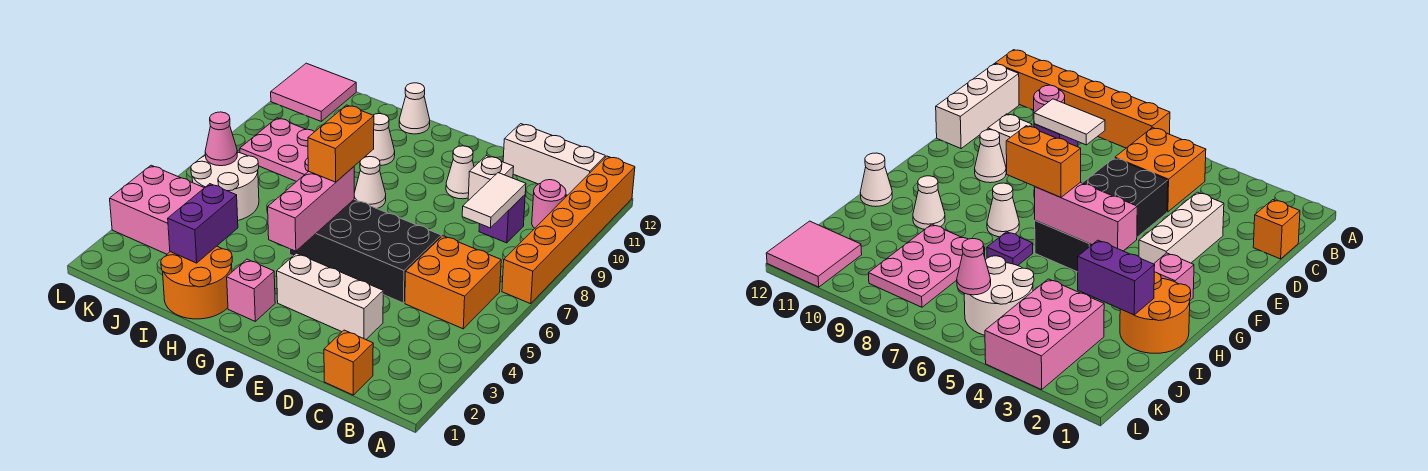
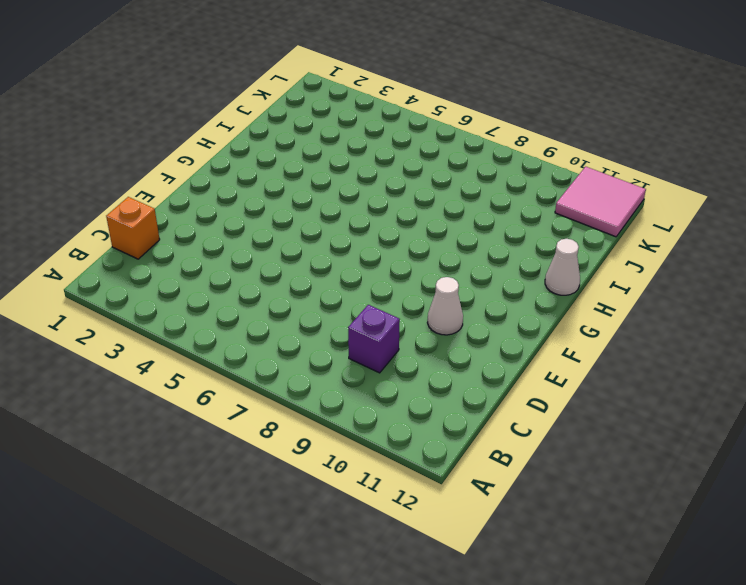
none -> orange brick A7:A12 level 1
none -> orange brick B5:C6 level 1
none -> pink round brick B10 level 1

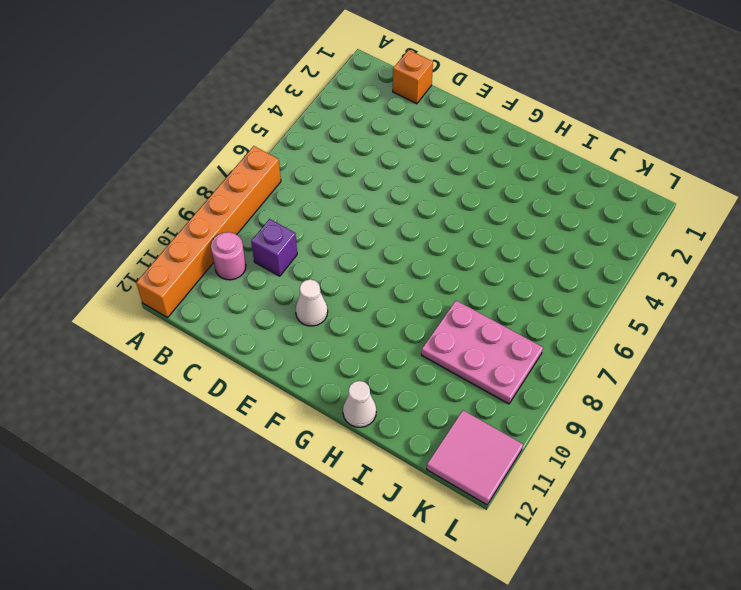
none -> orange brick B5:C6 level 1
none -> white brick B12:D12 level 1
none -> white brick D3:F3 level 1

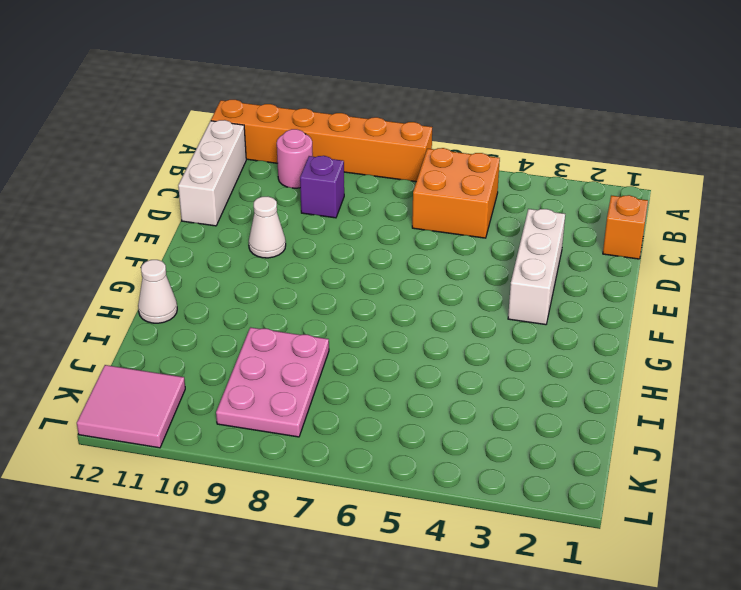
none -> black brick D5:G6 level 1
none -> white brick D10 level 1
none -> pink brick G2 level 1

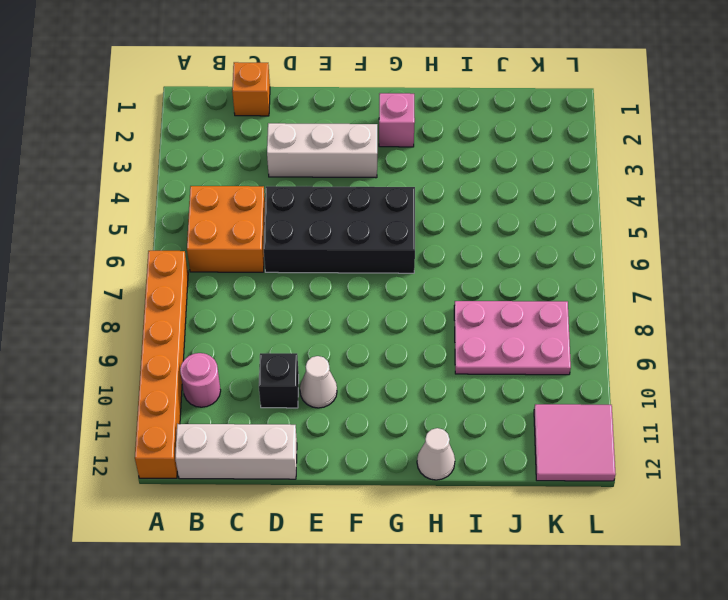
black brick D10 level 1 -> white brick D10 level 1
none -> purple brick C9 level 1
none -> white cone G8 level 1
none -> orange round brick H1:I2 level 1

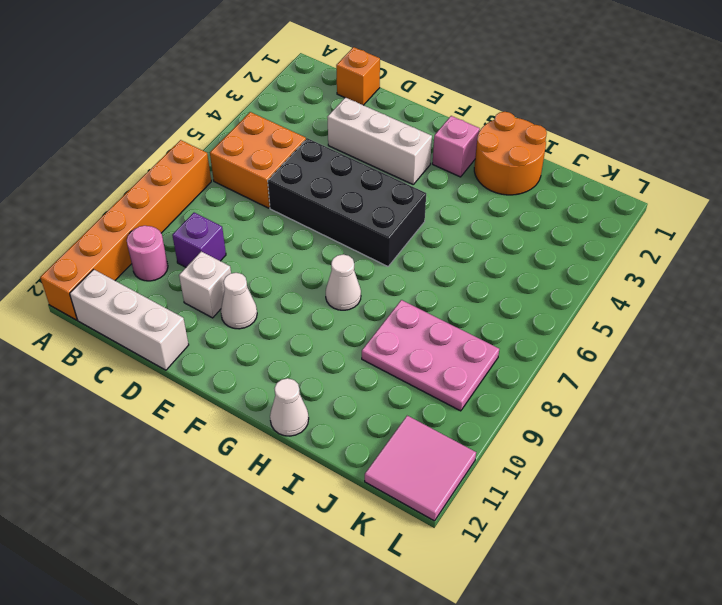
none -> purple plate H7 level 1
none -> white cone H10 level 1
none -> pink brick J3:L4 level 1

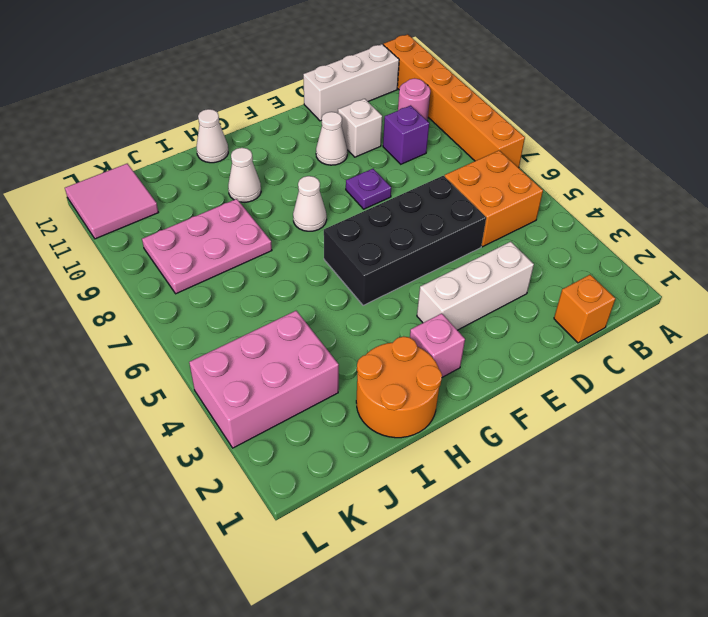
purple plate E8 level 1 -> purple plate H7 level 1
none -> white round brick J5:K6 level 1
none -> white tile C8:C9 level 2
none -> pink brick G4:G6 level 2

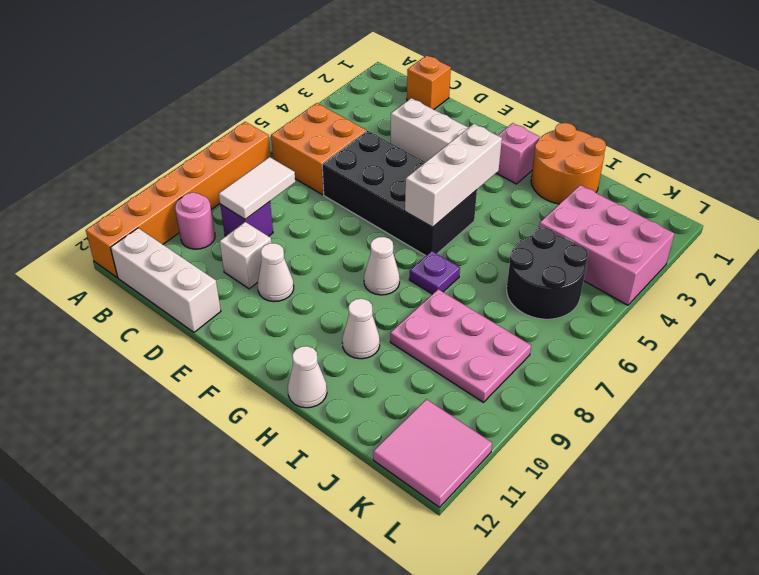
white brick G4:G6 level 2 -> pink brick G4:G6 level 2
black round brick J5:K6 level 1 -> white round brick J5:K6 level 1
none -> purple brick I2:I3 level 2
none -> pink cone K6 level 2
none -> orange brick G6:G7 level 3

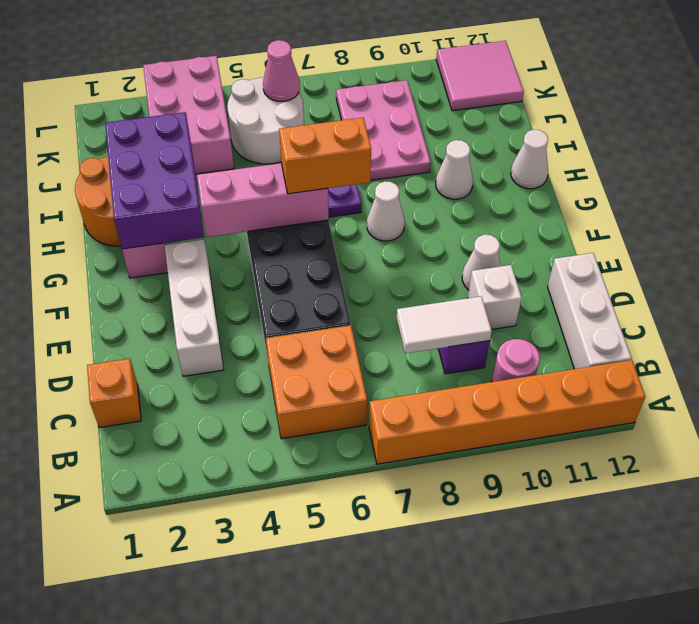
purple brick G2:I3 level 2 -> purple brick I2:I3 level 2

